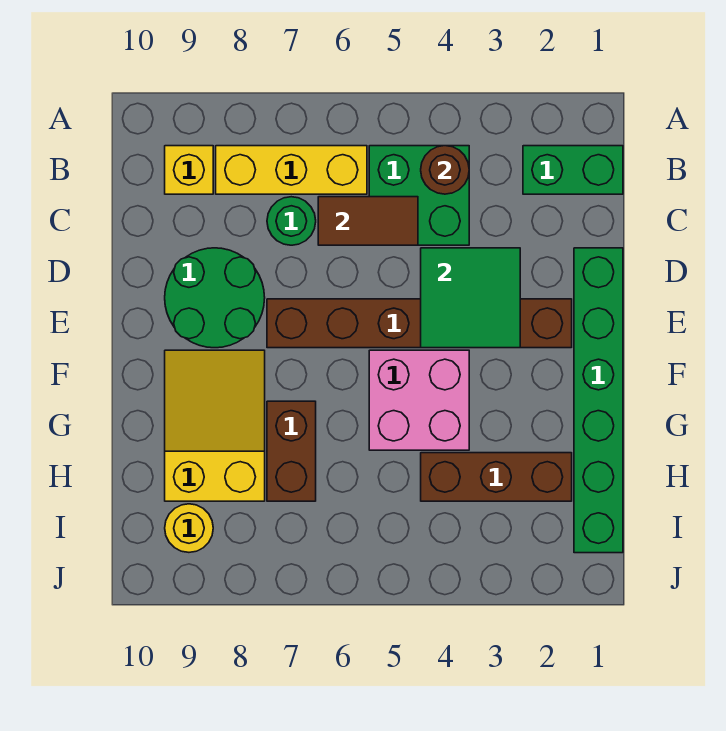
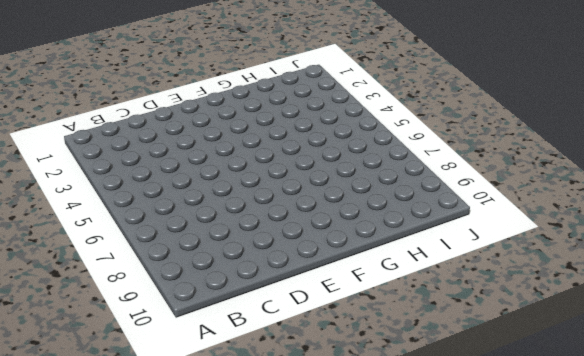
none -> green brick B1:B2 level 1
none -> green brick B4:C5 level 1
none -> yellow brick B6:B8 level 1

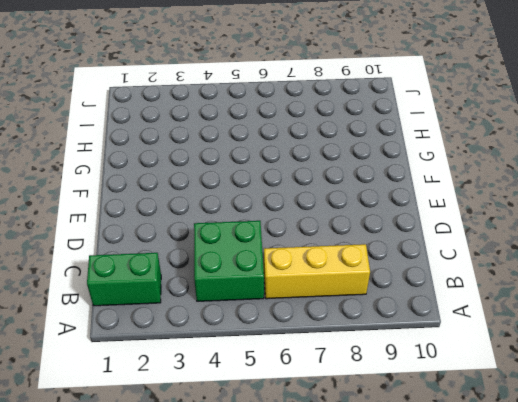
none -> yellow brick B9 level 1
none -> green round brick C7 level 1
none -> green brick D1:I1 level 1

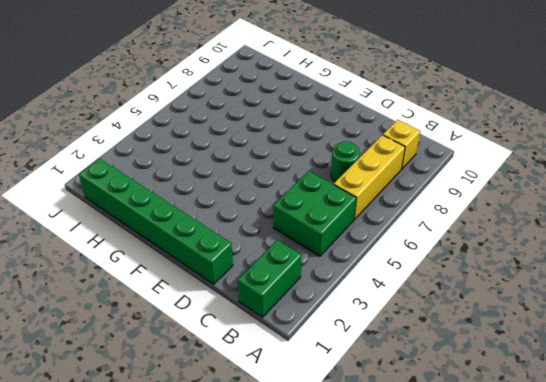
none -> green round brick D8:E9 level 1
none -> brown brick E2:E7 level 1
none -> pink brick F4:G5 level 1

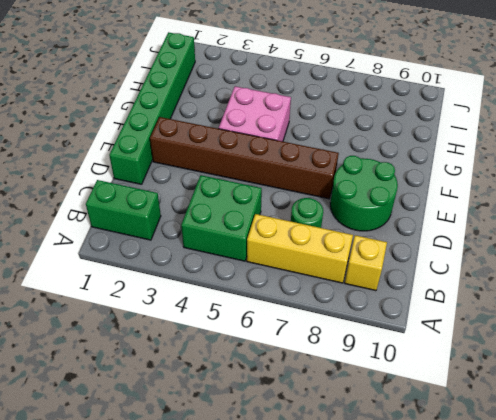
none -> yellow slope F8:H9 level 1 top H
none -> brown brick G7:H7 level 1
none -> brown brick H2:H4 level 1

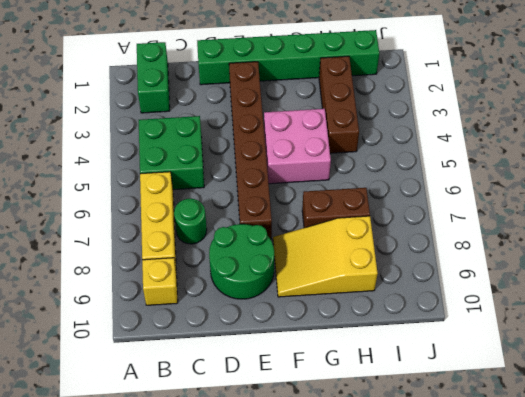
none -> yellow round brick I9 level 1
none -> brown round brick B4 level 2
none -> brown tile C5:C6 level 2

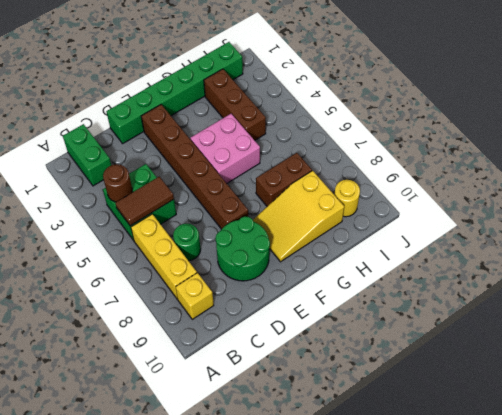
brown tile B5:C5 level 2 -> brown tile C5:C6 level 2
none -> green tile D3:E4 level 2

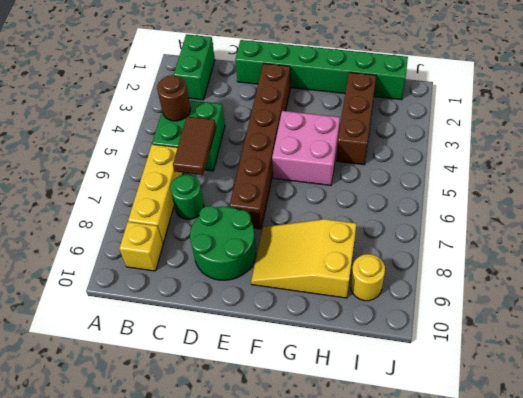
none -> brown brick G7:H7 level 1
none -> green tile D3:E4 level 2

